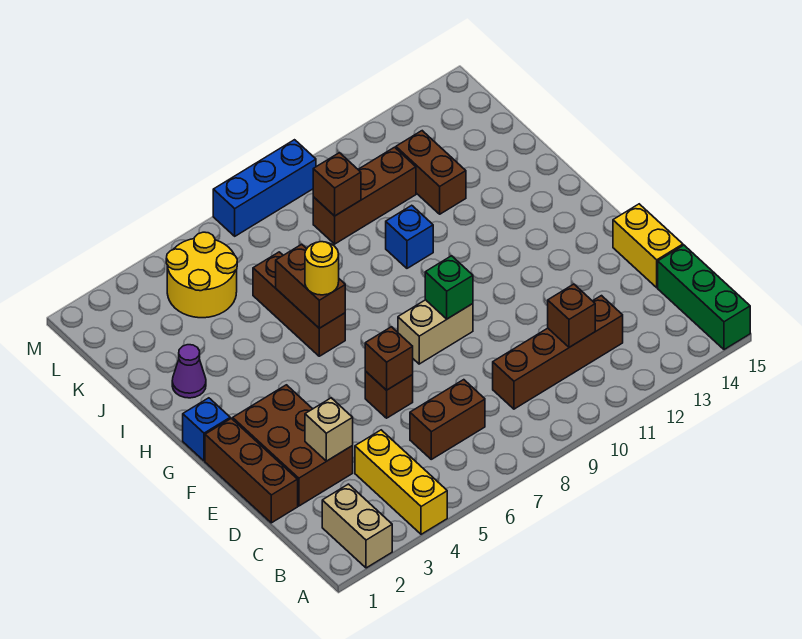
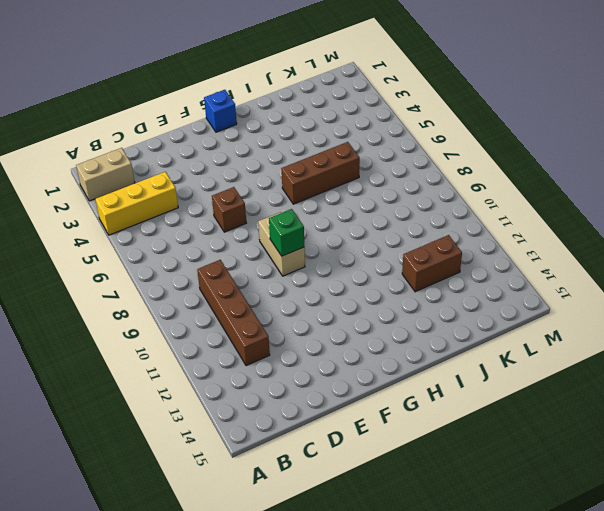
none -> green brick A15:C15 level 1
none -> brown brick C6:C7 level 1
none -> brown brick D1:F1 level 1

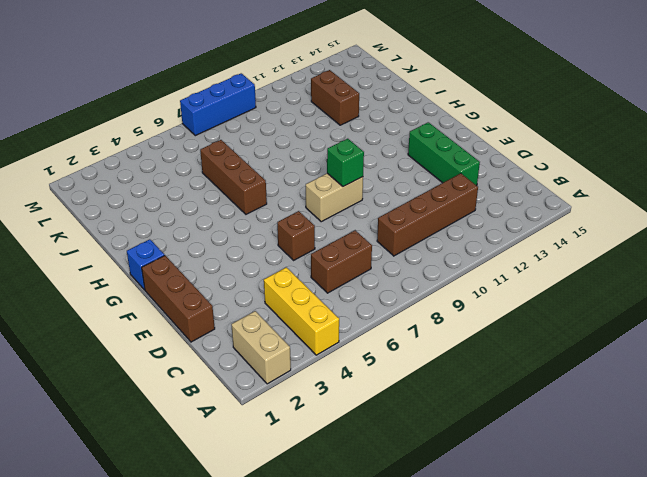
green brick D13:F13 level 1 -> green brick A15:C15 level 1
none -> brown brick D2:F3 level 1
none -> yellow brick D15:E15 level 1
none -> purple cone I2 level 1

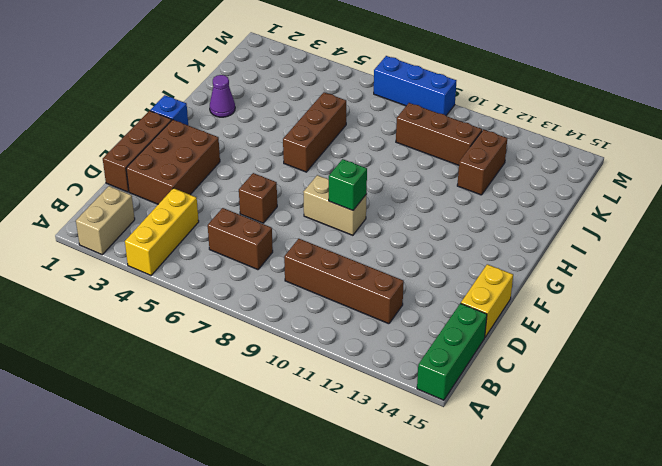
none -> blue brick I10 level 1
none -> yellow round brick K4:L5 level 1
none -> brown brick C11 level 2

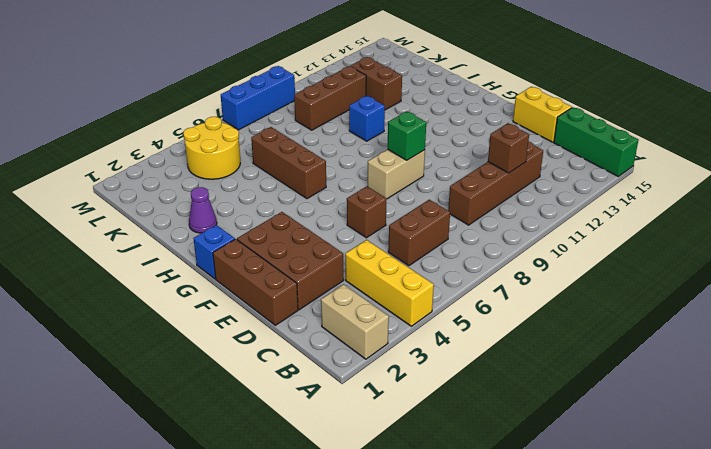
none -> tan brick D3 level 2
none -> brown brick E6 level 2
none -> brown brick H6:I6 level 2

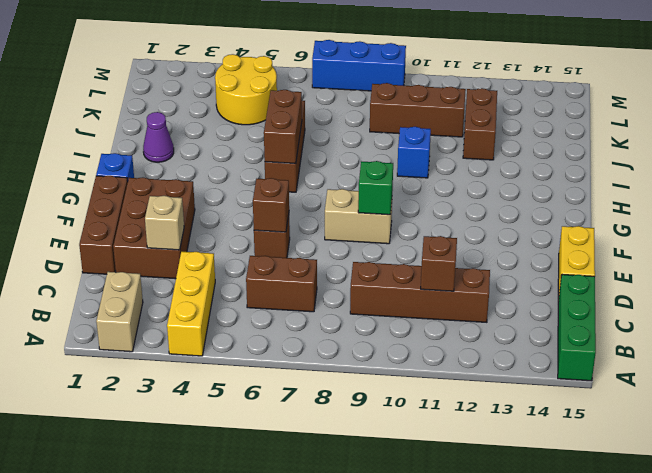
none -> brown brick K9 level 2
none -> yellow round brick H6 level 3

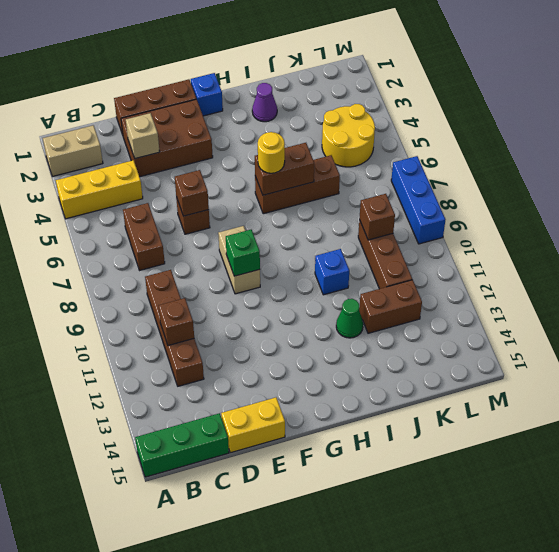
green cone I12 level 1 -> none

